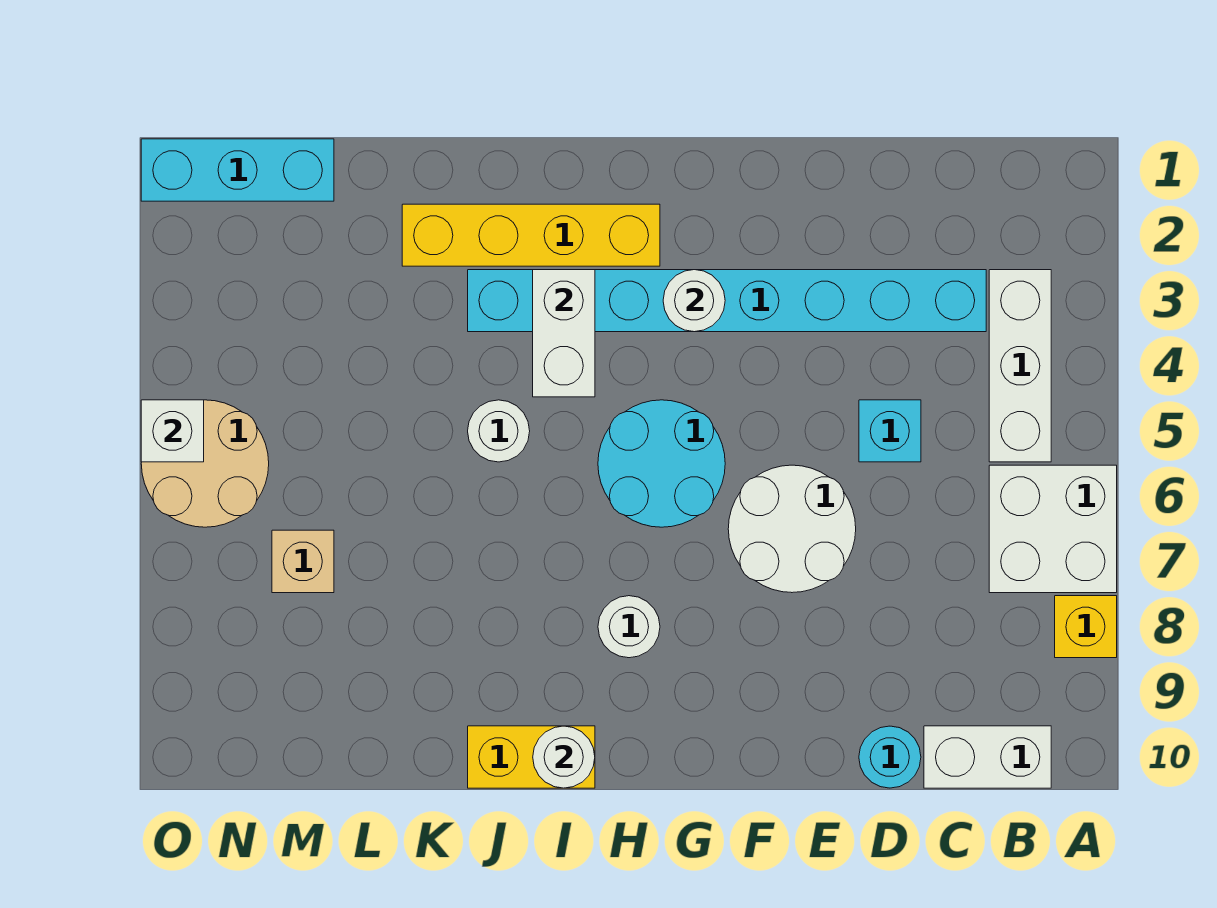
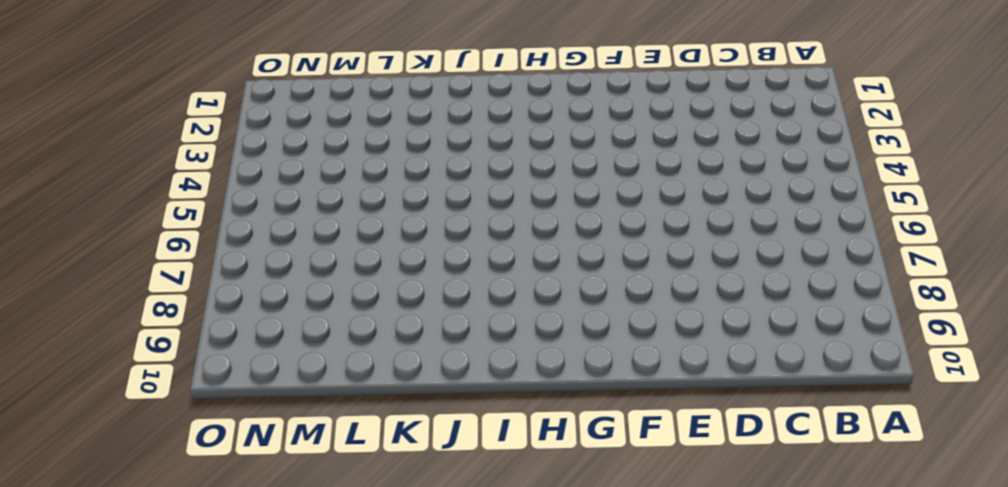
none -> white brick A6:B7 level 1
none -> yellow brick A8 level 1
none -> white brick B3:B5 level 1

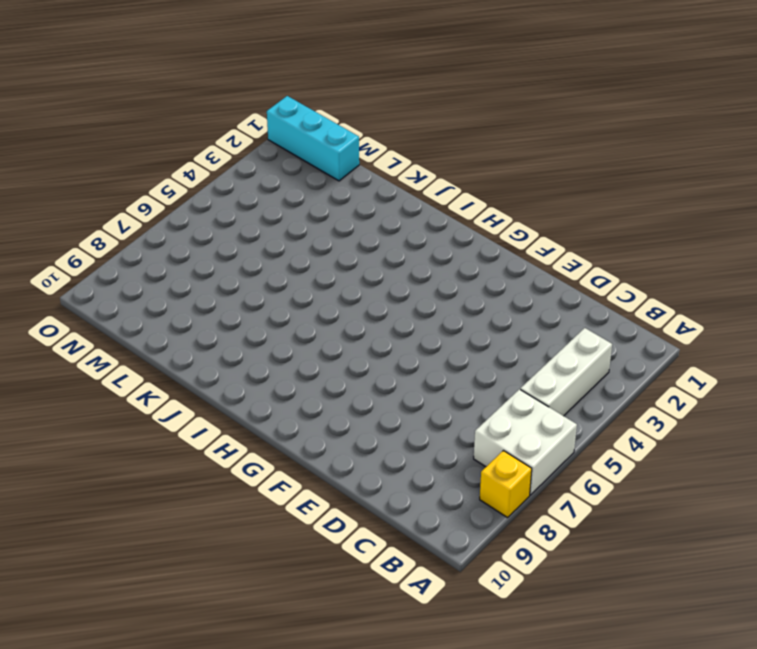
none -> white brick B10:C10 level 1
none -> cyan brick C3:J3 level 1
none -> cyan brick D5 level 1

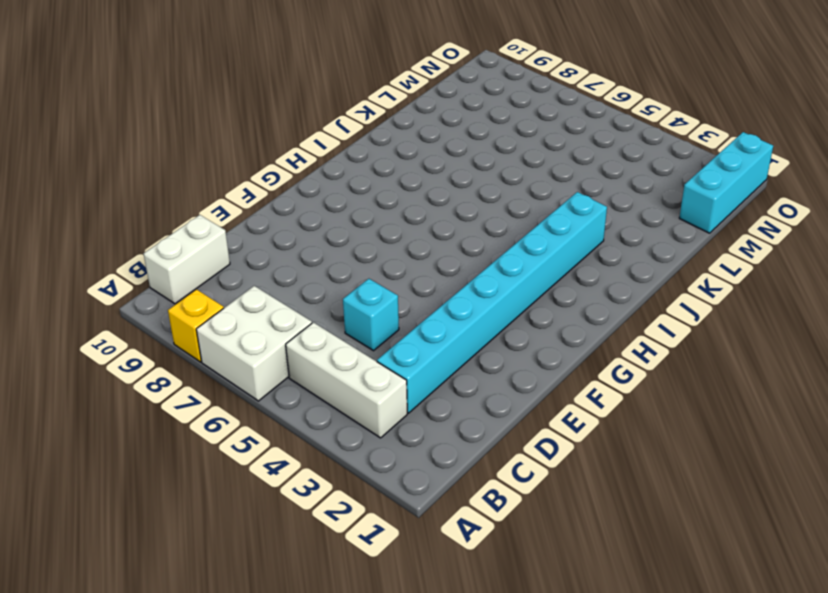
none -> cyan round brick D10 level 1
none -> white round brick E6:F7 level 1
none -> cyan round brick G5:H6 level 1

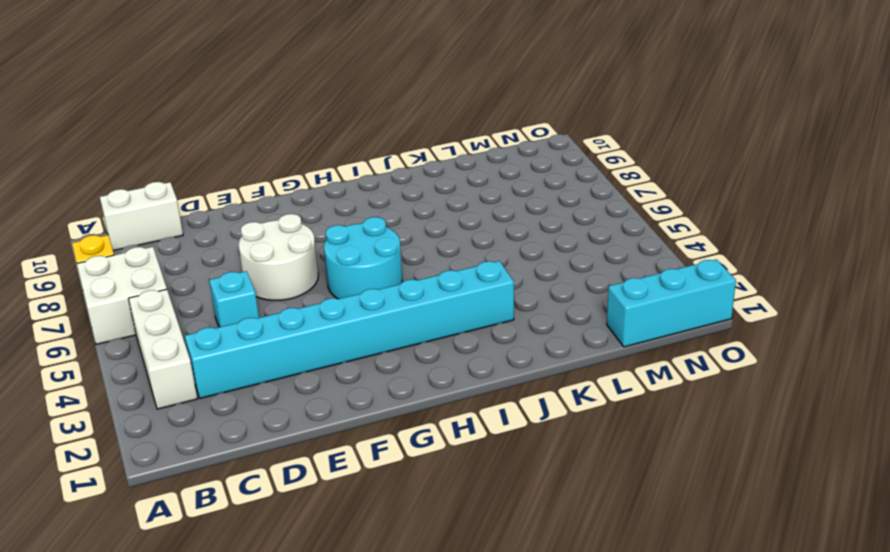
none -> cyan round brick D10 level 1
none -> yellow brick H2:K2 level 1
none -> white round brick H8 level 1

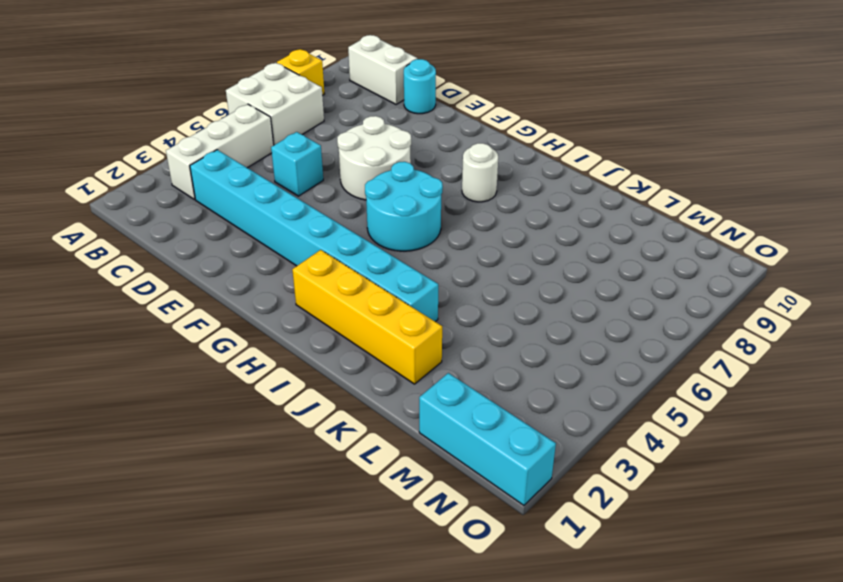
none -> yellow brick I10:J10 level 1
none -> white round brick J5 level 1
none -> tan brick M7 level 1

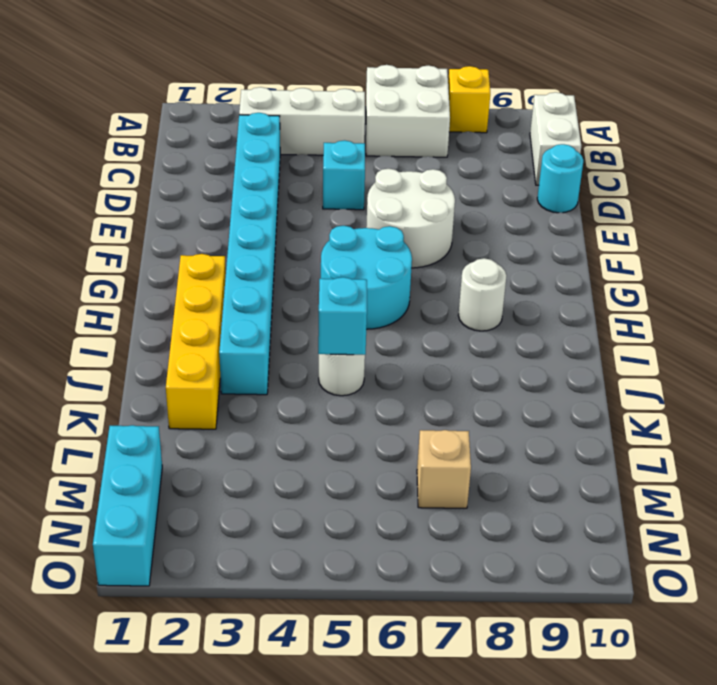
cyan brick J5 level 2 -> none
none -> yellow brick I10:J10 level 1
none -> tan round brick N5:O6 level 1
none -> white round brick G3 level 2

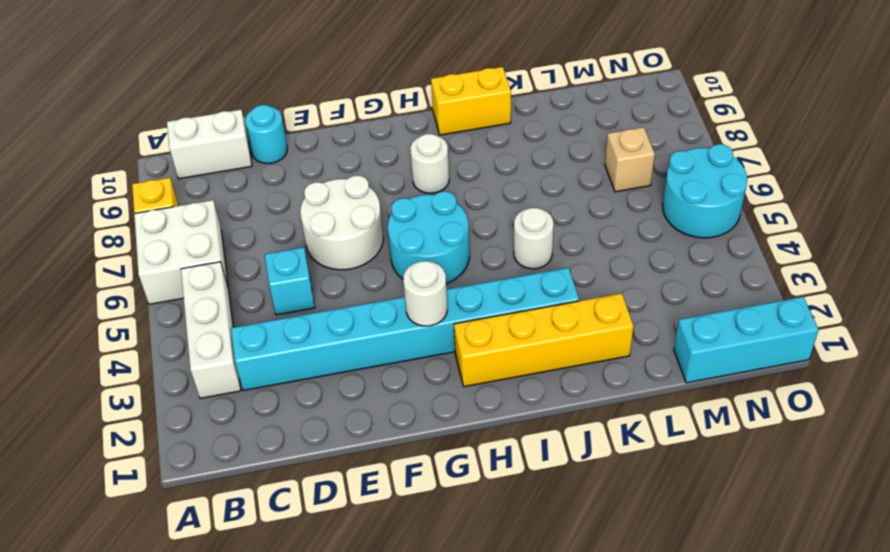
cyan round brick N5:O6 level 1 -> tan round brick N5:O6 level 1
none -> white brick I3:I4 level 2
none -> white round brick I10 level 2
none -> white brick O5 level 2

